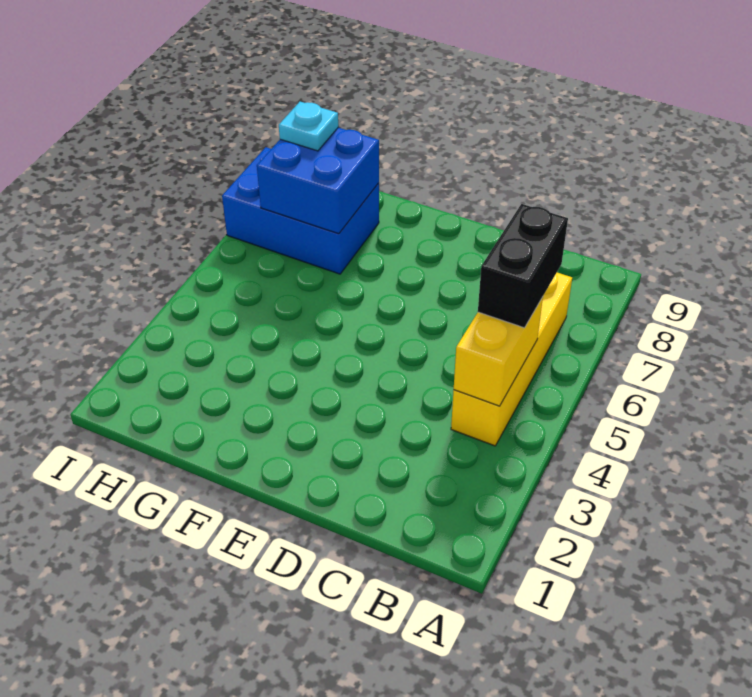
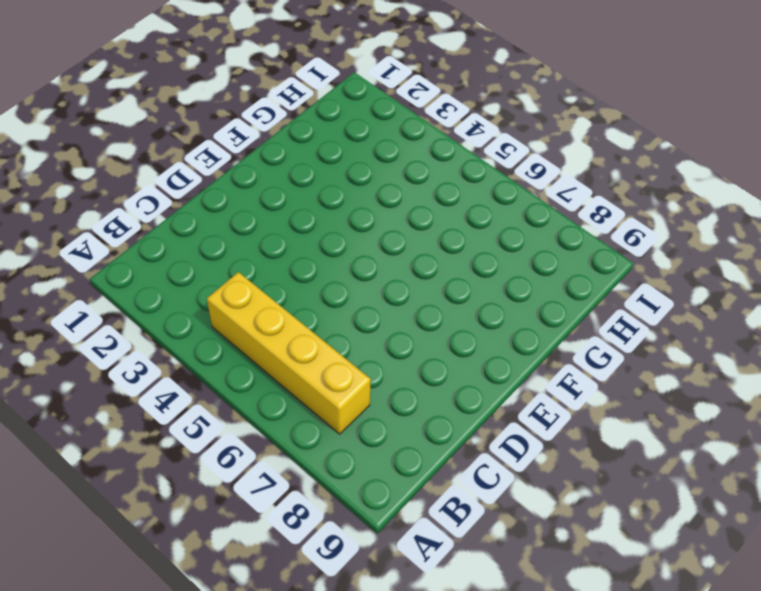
none -> blue brick G7:I8 level 1
none -> yellow brick B4:B5 level 2

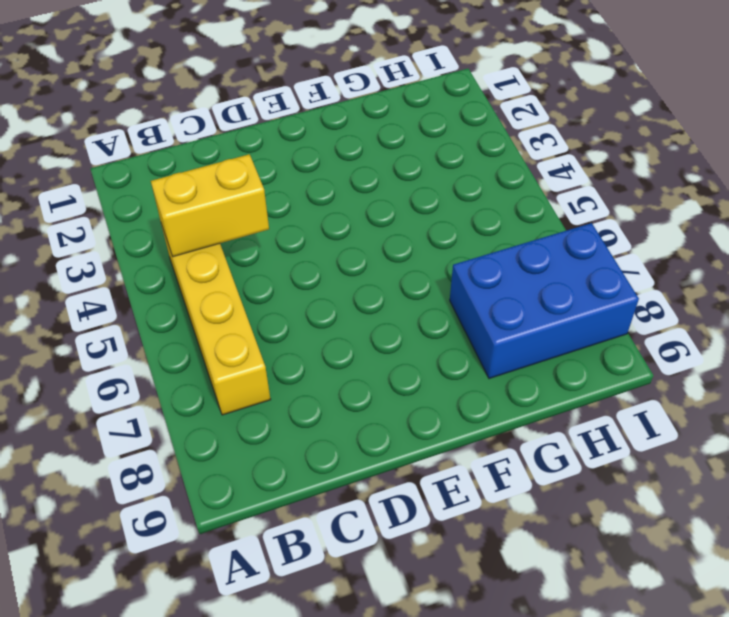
yellow brick B4:C4 level 2 -> yellow brick B4:B5 level 2
none -> blue brick G7:H8 level 2
none -> black brick B5:B6 level 3

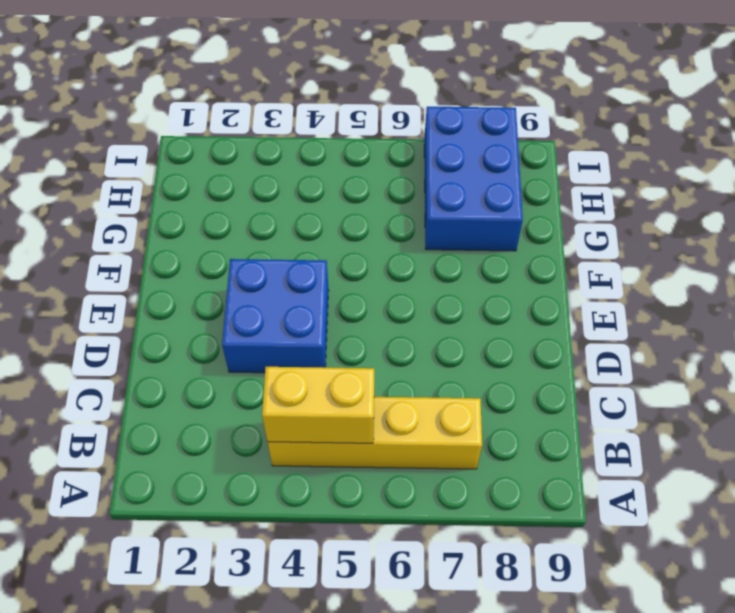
blue brick D3:E4 level 1 -> blue brick G7:H8 level 2
none -> black brick B5:B6 level 3
none -> cyan plate H8 level 3

